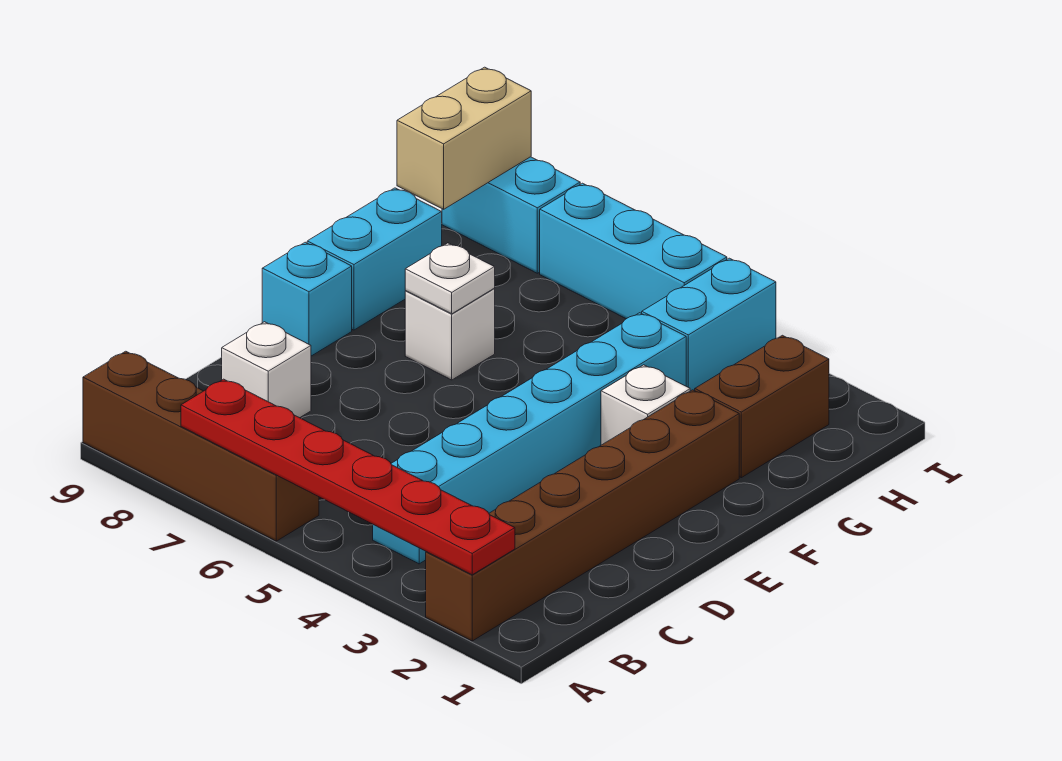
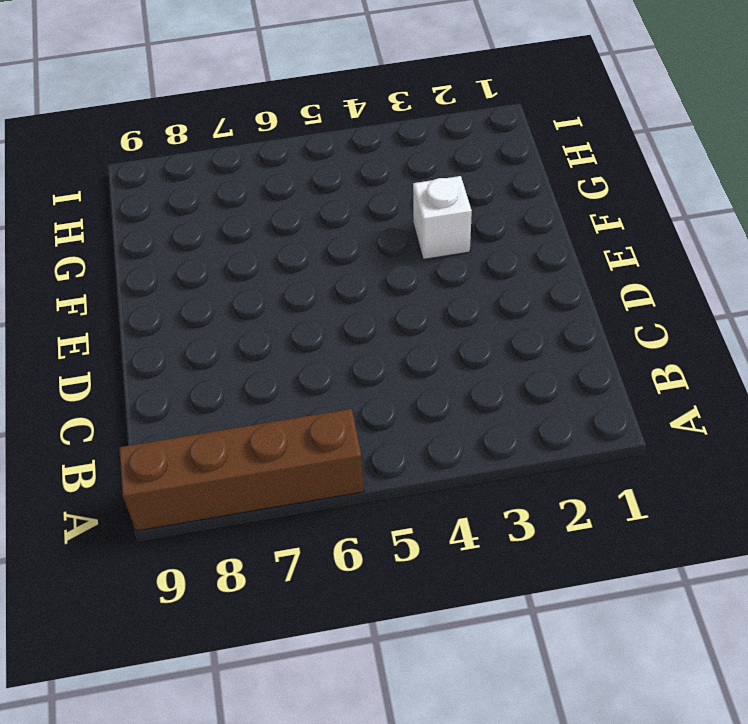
none -> brown brick A2:F2 level 1
none -> cyan brick B4:G4 level 1
none -> white brick C8 level 1

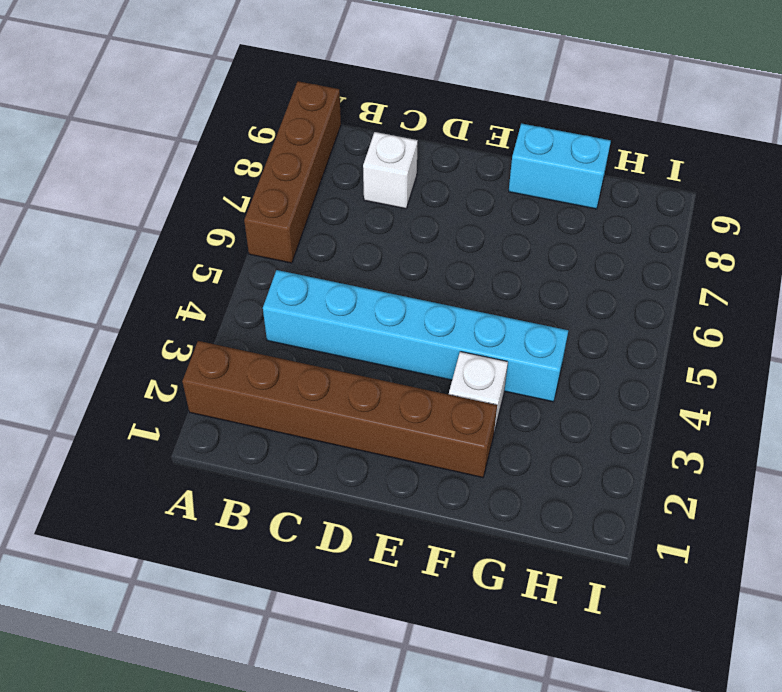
none -> cyan brick E9 level 1
none -> white brick F7 level 1
none -> brown brick G2:H2 level 1

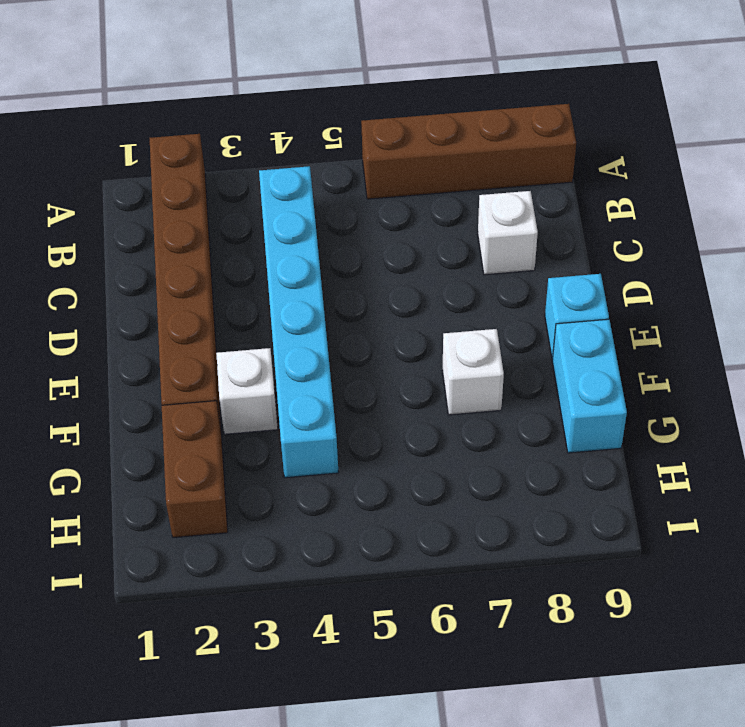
none -> cyan brick H4:I4 level 1
none -> cyan brick I5:I7 level 1
none -> cyan brick I8:I9 level 1

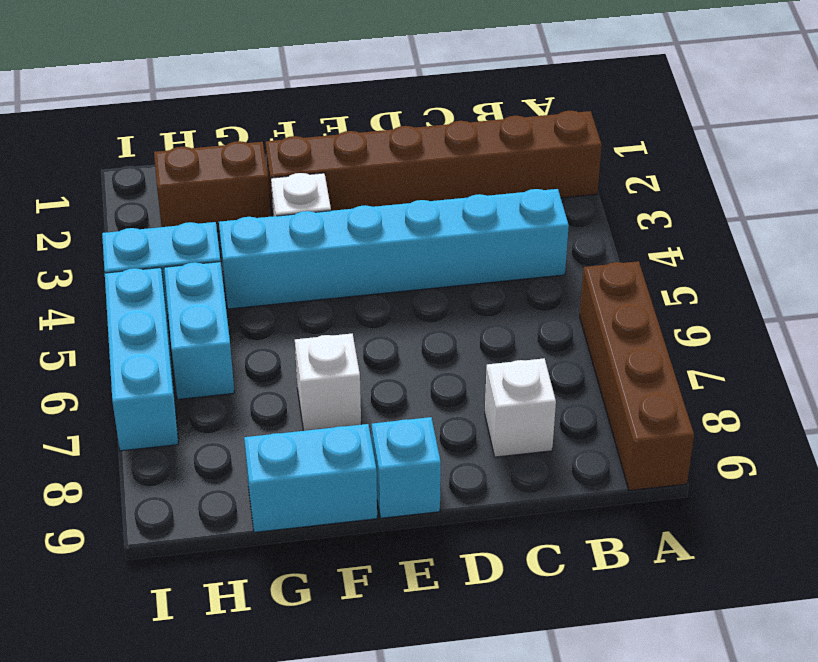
cyan brick H5:H6 level 1 -> cyan brick I8:I9 level 1
none -> red plate A2:A7 level 2
none -> white plate F7 level 2
none -> tan brick H9:I9 level 2

